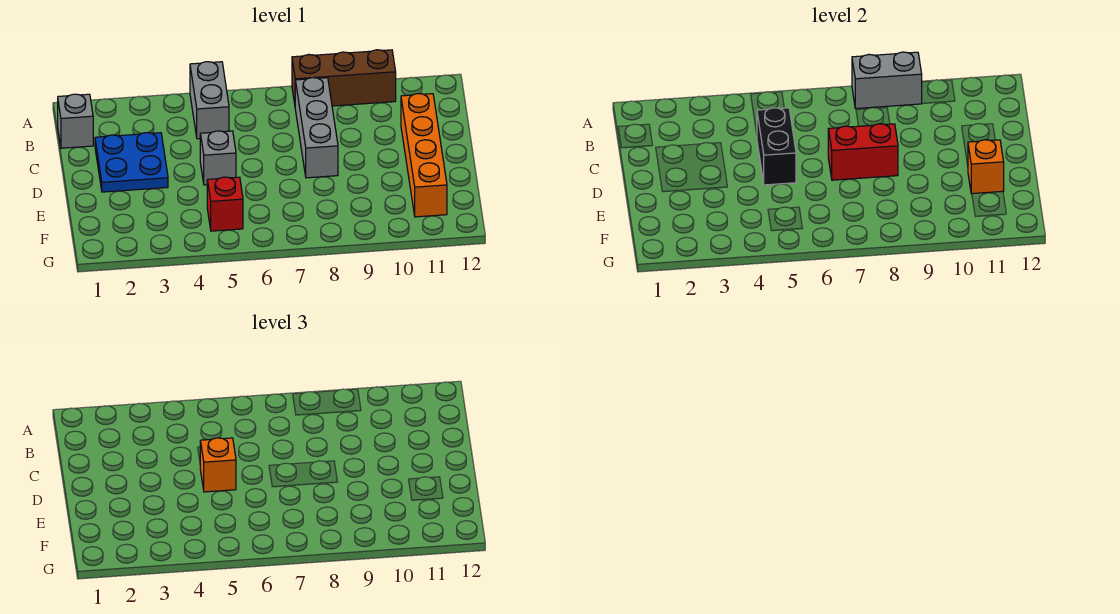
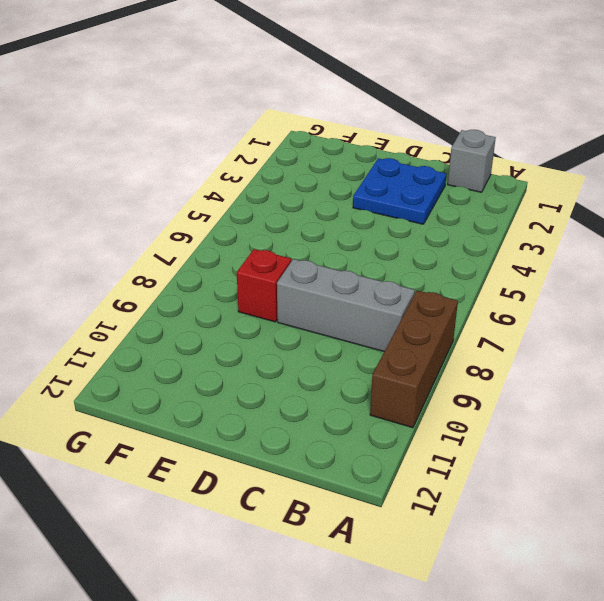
red brick E8 level 1 -> red brick F5 level 1
none -> grey brick A5:B5 level 1
none -> orange brick C11:F11 level 1
none -> grey brick D5 level 1

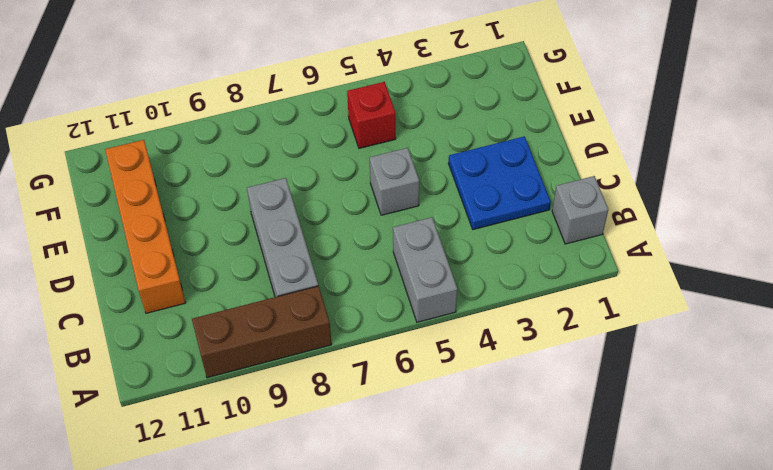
none -> grey brick A8:A9 level 2
none -> black brick C5:D5 level 2
none -> red brick D7:D8 level 2

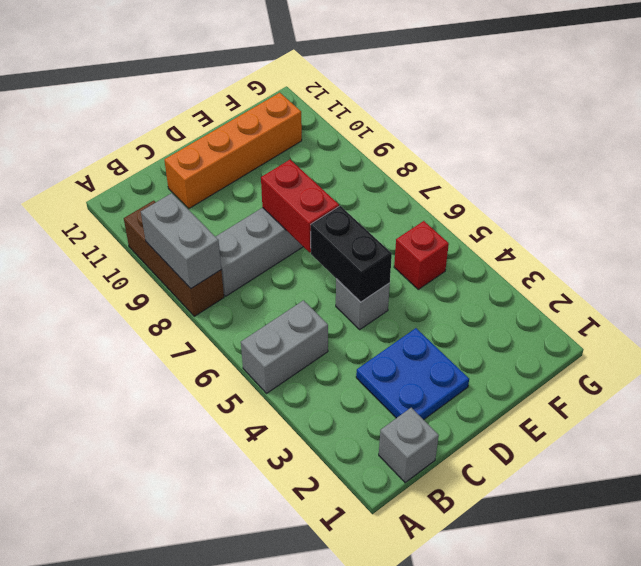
black brick D5:D6 level 2 -> black brick C5:D5 level 2
none -> orange brick E11 level 2
none -> orange brick D5 level 3

